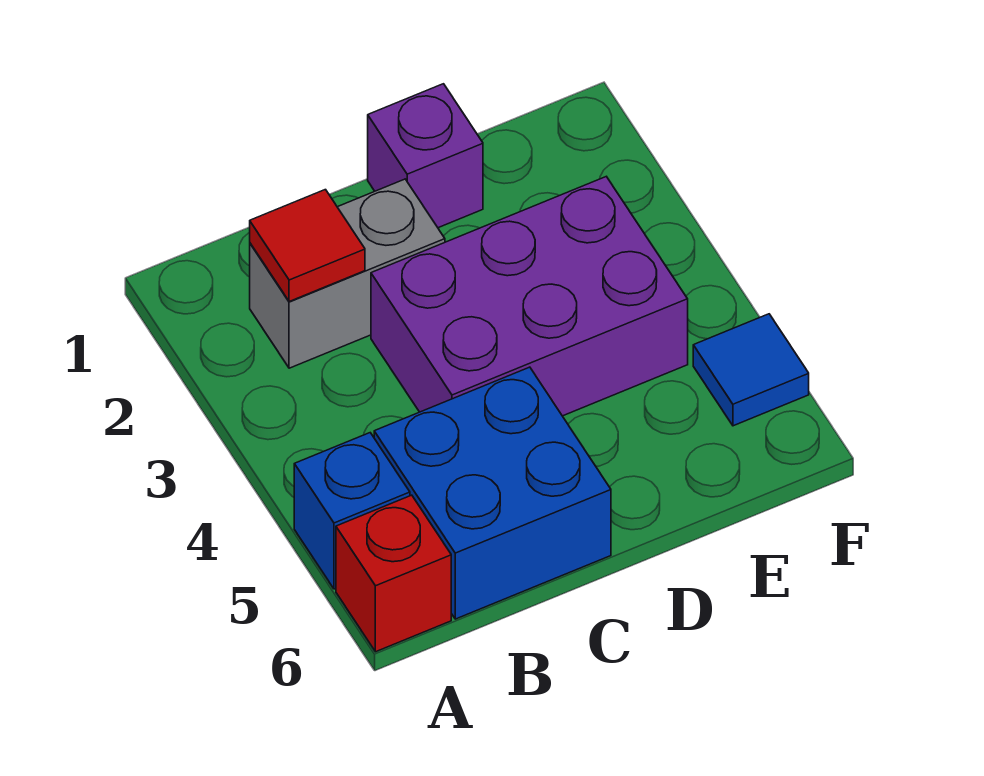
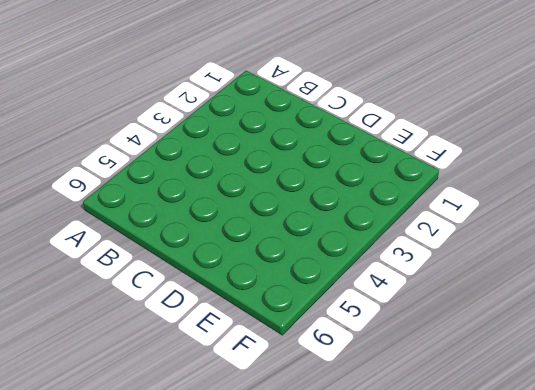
none -> blue brick A5 level 1
none -> red brick A6 level 1

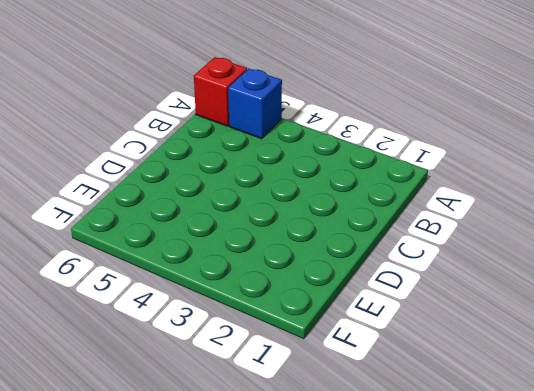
none -> grey brick B2:C2 level 1
none -> blue brick B5:C6 level 1

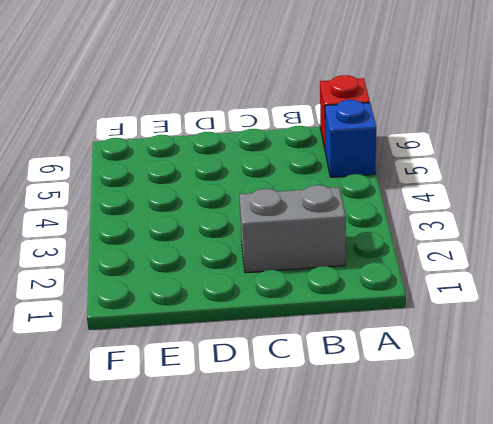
none -> blue brick B5:C6 level 1
none -> purple brick C3:E4 level 1

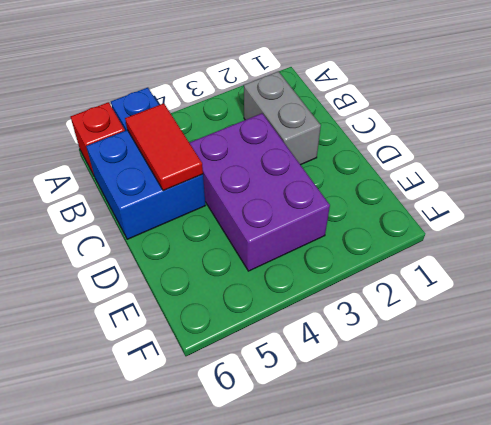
red tile B5:C5 level 2 -> none
none -> purple brick D1 level 1
none -> blue tile F5 level 1

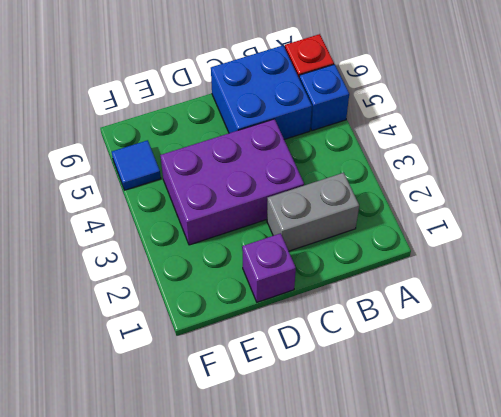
none -> red tile B2 level 2

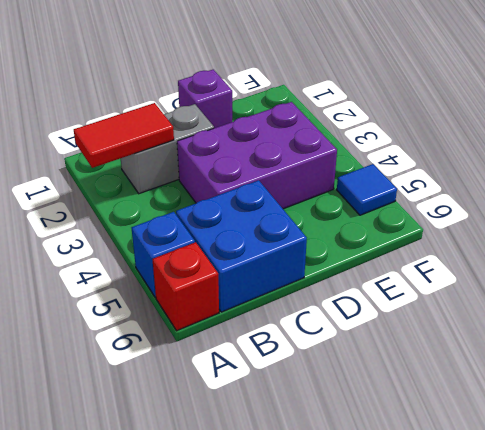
red tile A2:B2 level 2 -> red tile B2 level 2

